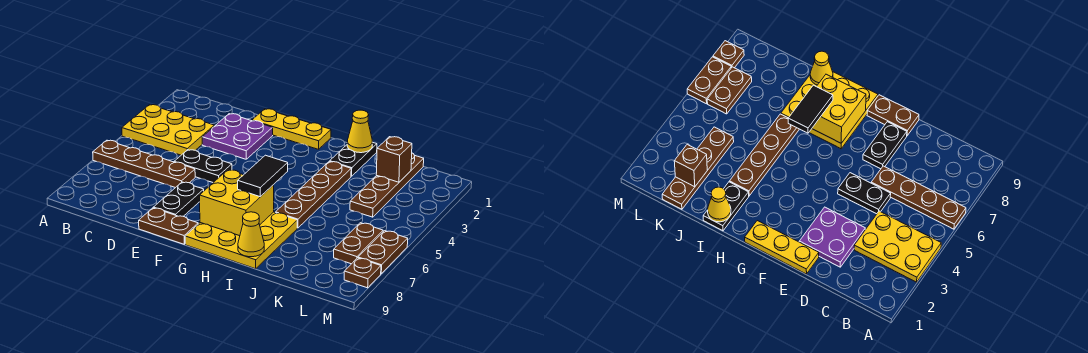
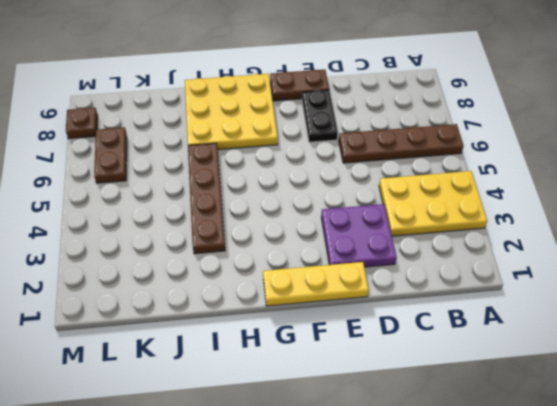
none -> black plate D5:E5 level 1
none -> black plate I1:I2 level 1
none -> brown plate K1:K4 level 1

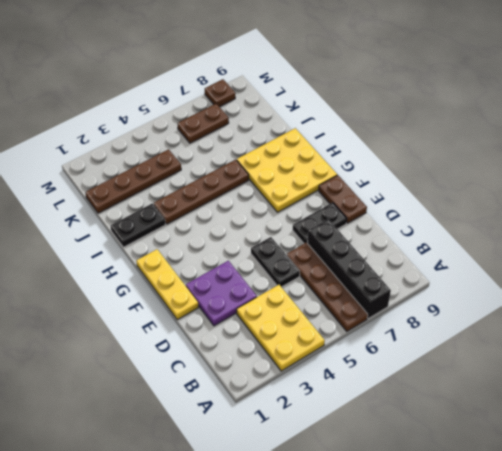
black brick A7:D7 level 1 -> none
none -> brown plate M6:M7 level 1
none -> yellow brick G7:H8 level 2
none -> yellow cone I1 level 2

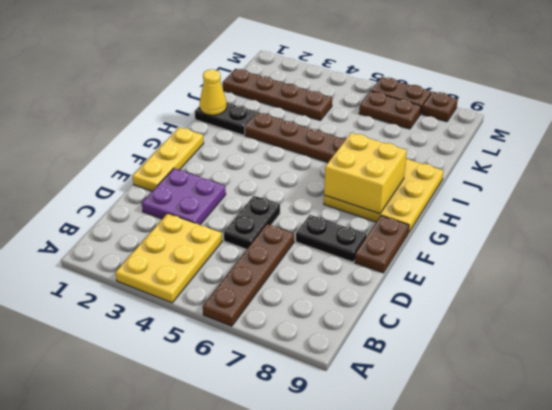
none -> yellow cone I9 level 2
none -> brown brick K2 level 2
none -> black tile H6:H7 level 3

